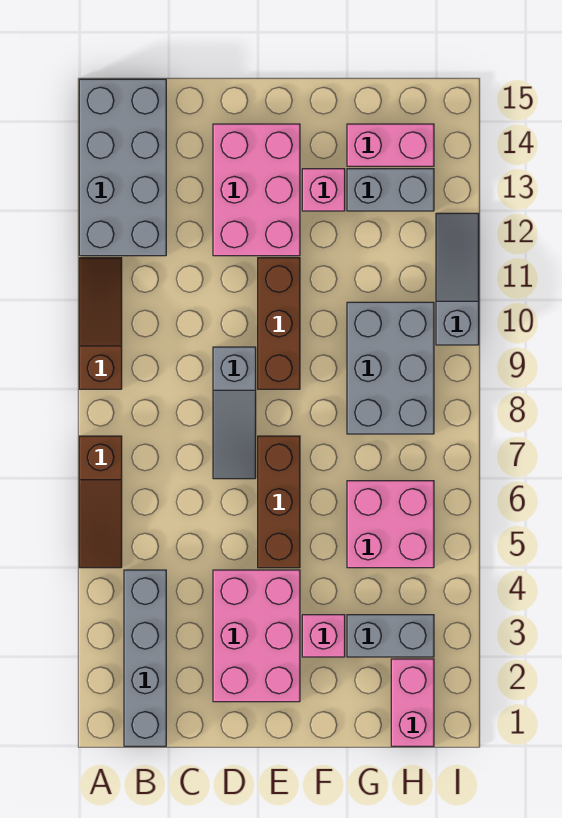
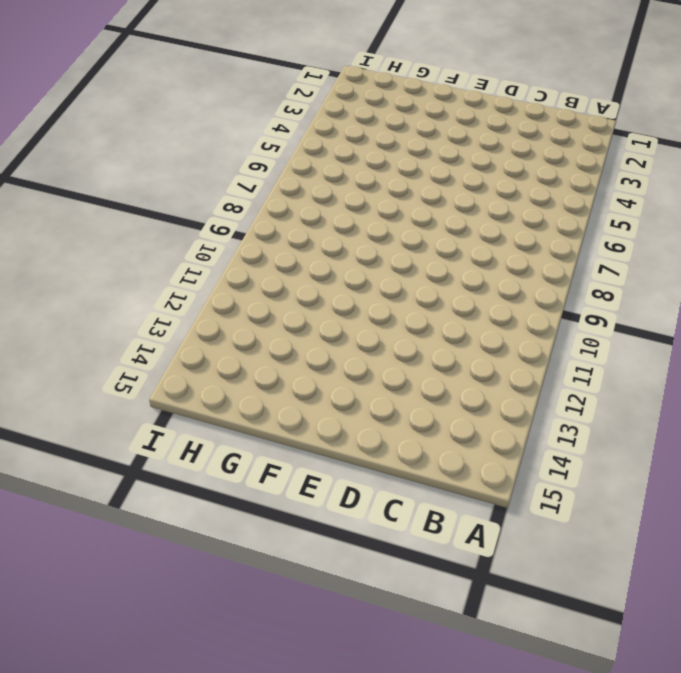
none -> brown slope A5:A7 level 1 top 7
none -> brown slope A9:A11 level 1 top 9
none -> grey brick A12:B15 level 1

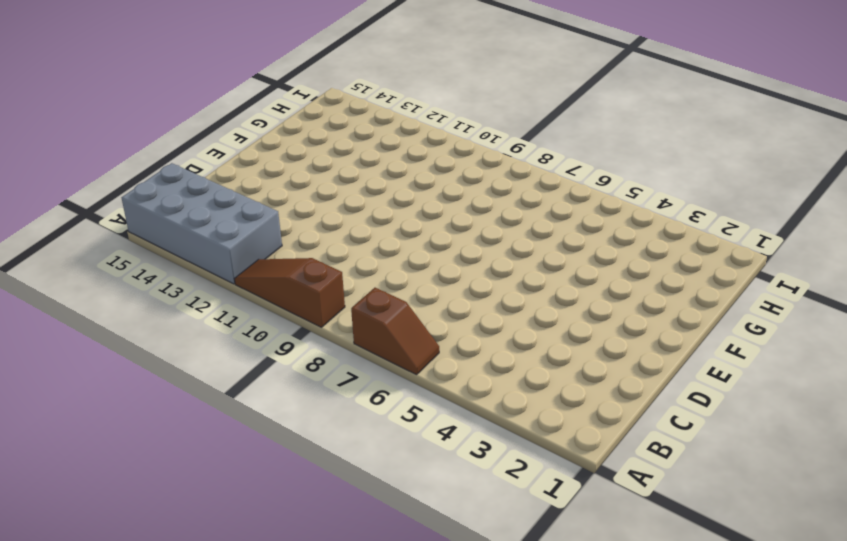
brown slope A6:A7 level 1 top 7 -> brown slope A5:A7 level 1 top 7
none -> grey brick B1:B4 level 1
none -> pink brick D2:E4 level 1
none -> grey slope D7:D9 level 1 top 9

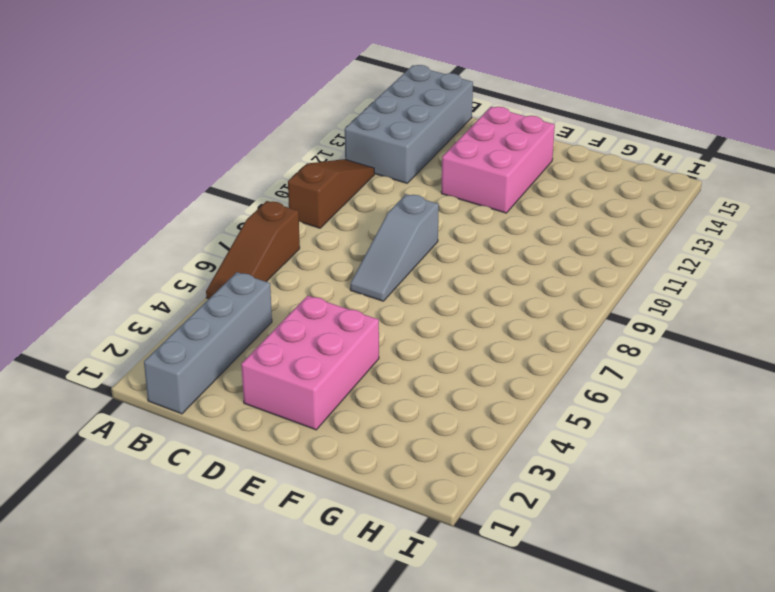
none -> brown brick E5:E7 level 1
none -> brown brick E9:E11 level 1
none -> pink brick F3 level 1

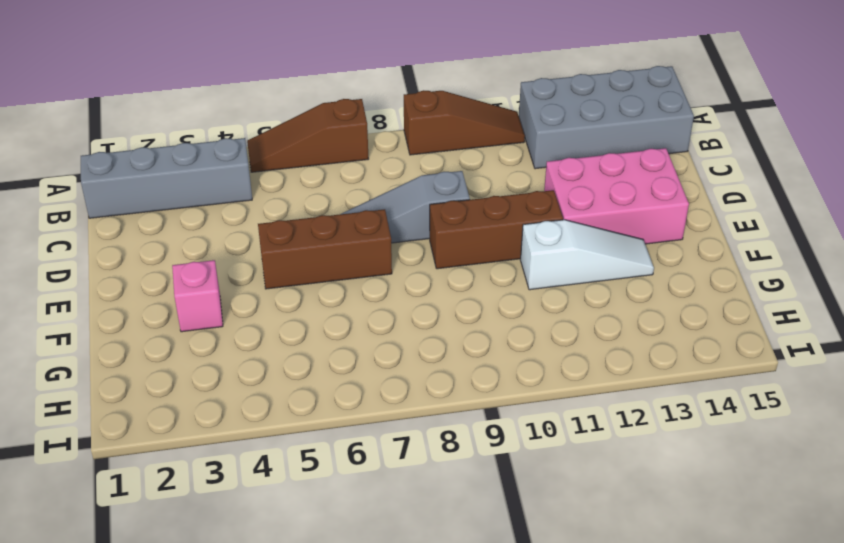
white slope F11:F13 level 1 top 11 -> pink brick F13 level 1
none -> pink brick D2:E4 level 1
none -> grey brick G3:H3 level 1
none -> pink brick G5:H6 level 1

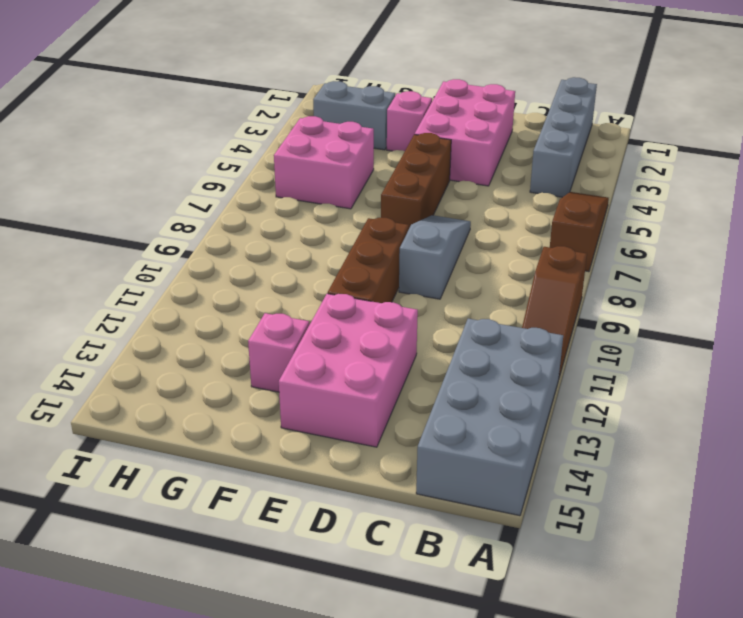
none -> grey brick G8:H10 level 1
none -> grey brick G13:H13 level 1
none -> pink brick G14:H14 level 1

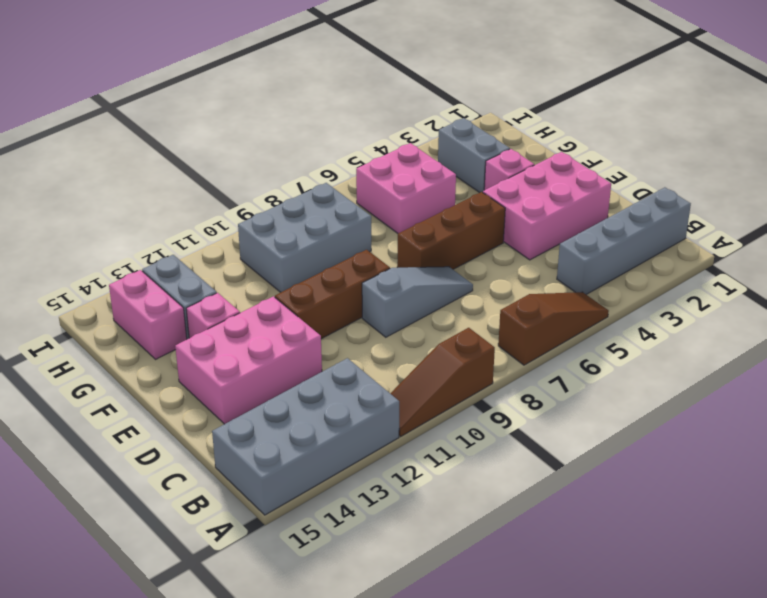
none -> pink brick H1:H2 level 1
none -> grey slope I10:I12 level 1 top 10

